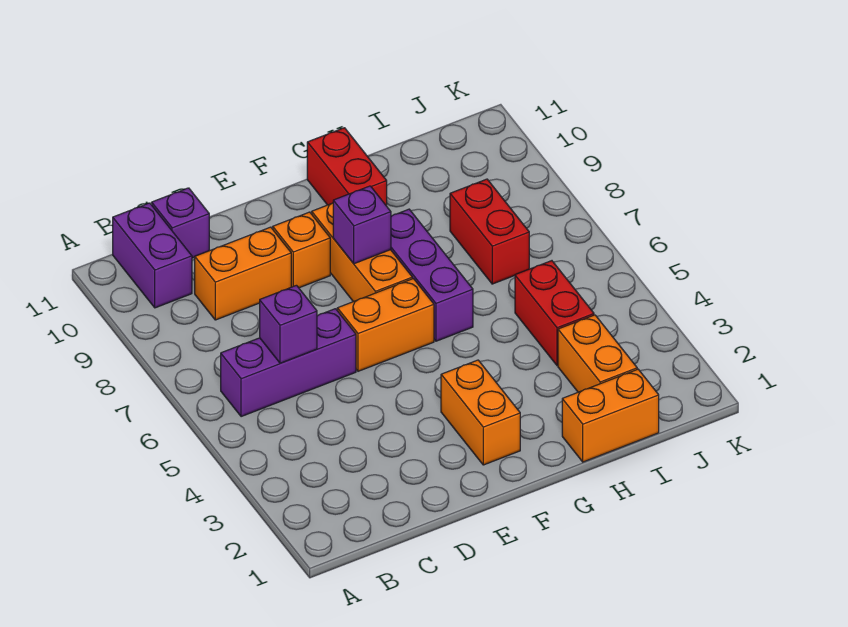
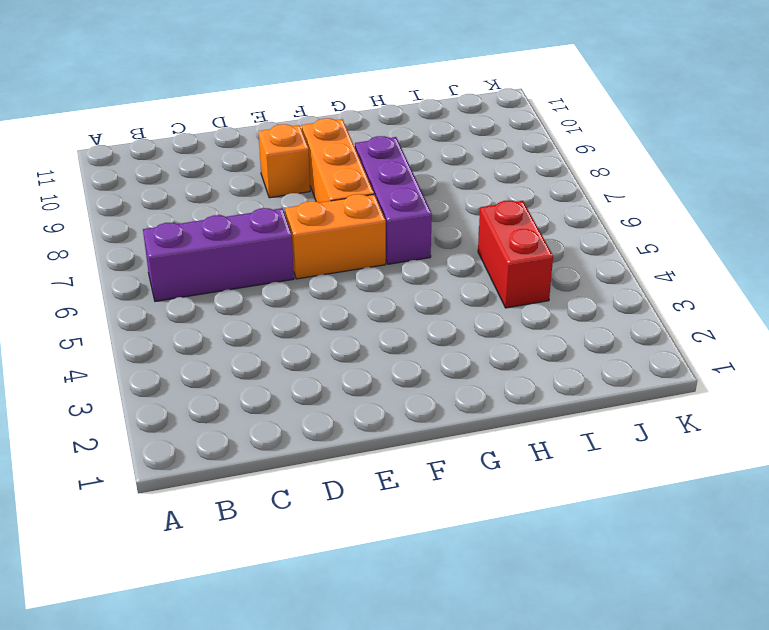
none -> purple brick B10:B11 level 1
none -> orange brick C9:D9 level 1
none -> purple brick C11 level 1

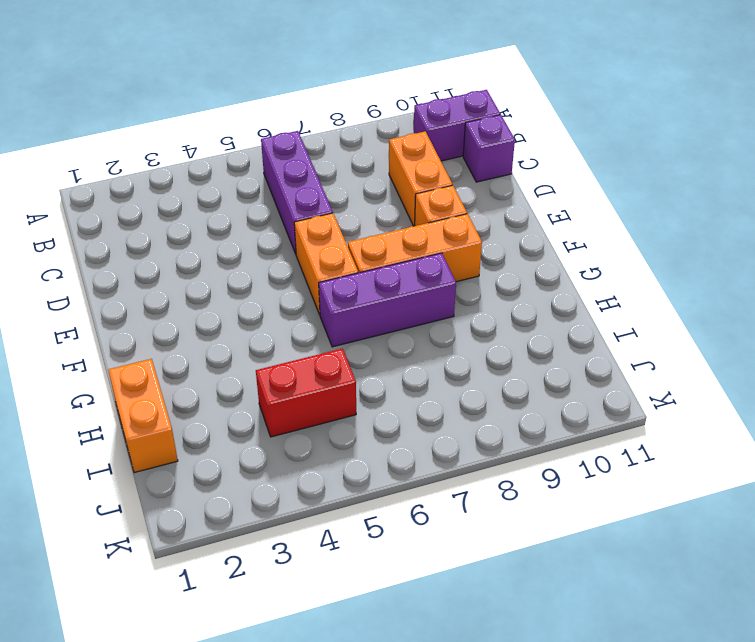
none -> orange brick F2:F3 level 1
none -> red brick G10:G11 level 1
none -> orange brick I2:I3 level 1

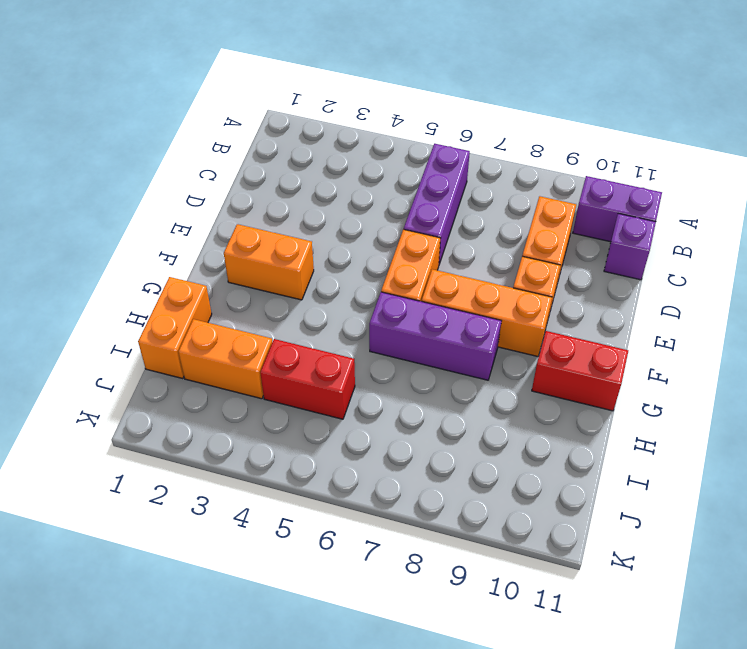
none -> red brick I7:I8 level 1
none -> purple brick C6 level 2
none -> purple brick F8 level 2

